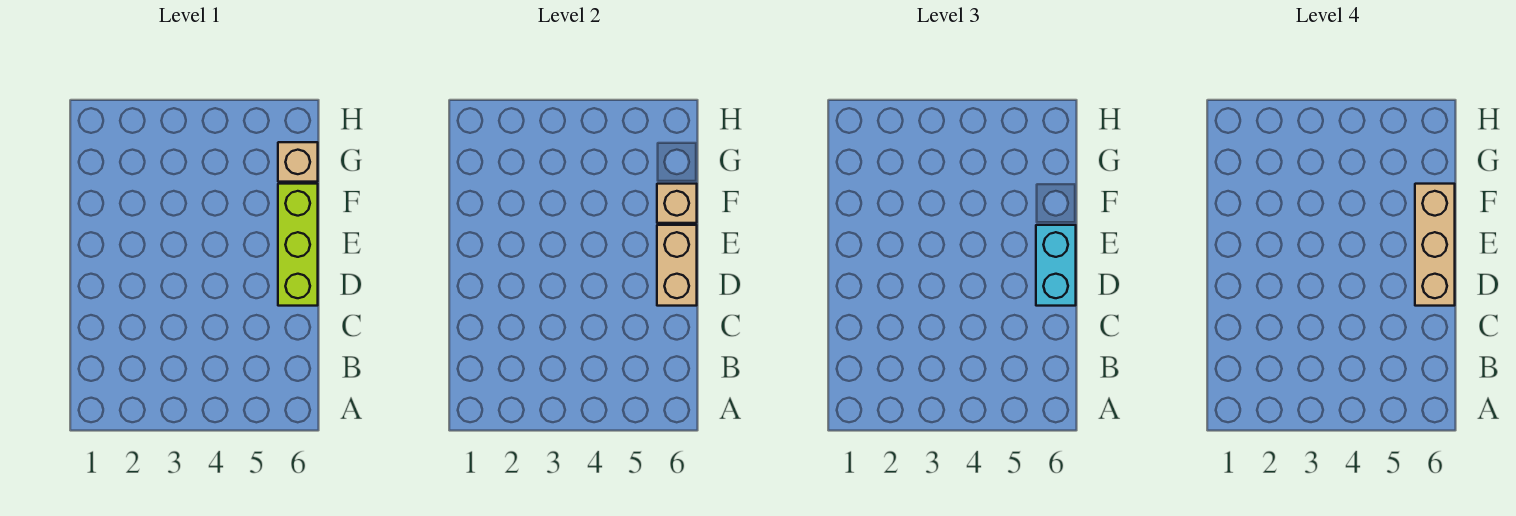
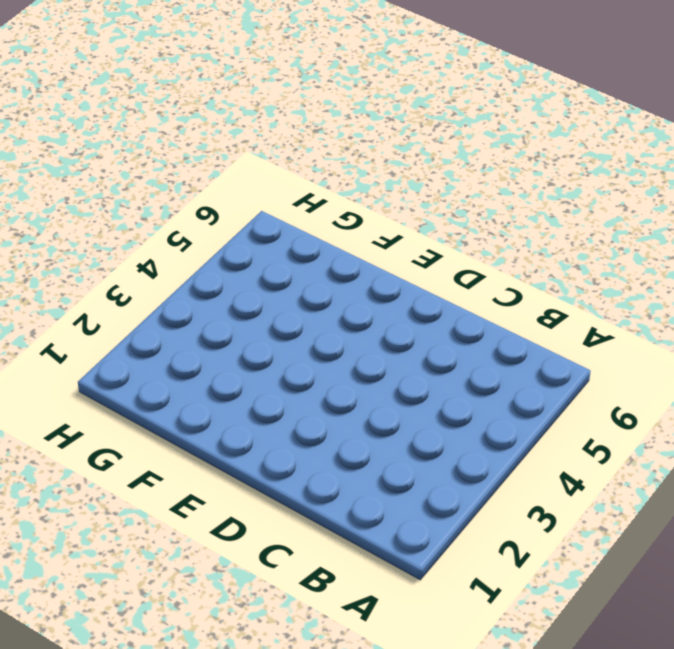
none -> lime brick D6:F6 level 1
none -> tan brick G6 level 1

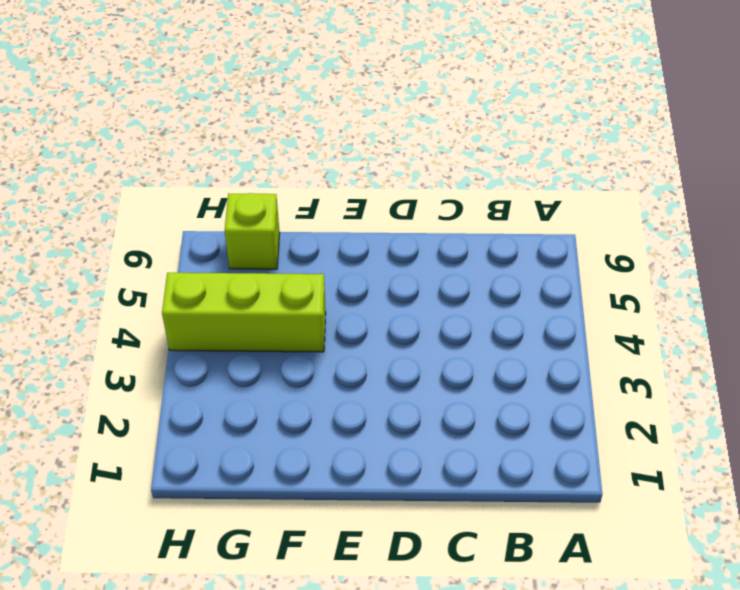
lime brick F4:H4 level 1 -> lime brick D6:F6 level 1
lime brick G6 level 1 -> tan brick G6 level 1
none -> tan brick D6:E6 level 2
none -> tan brick F6 level 2

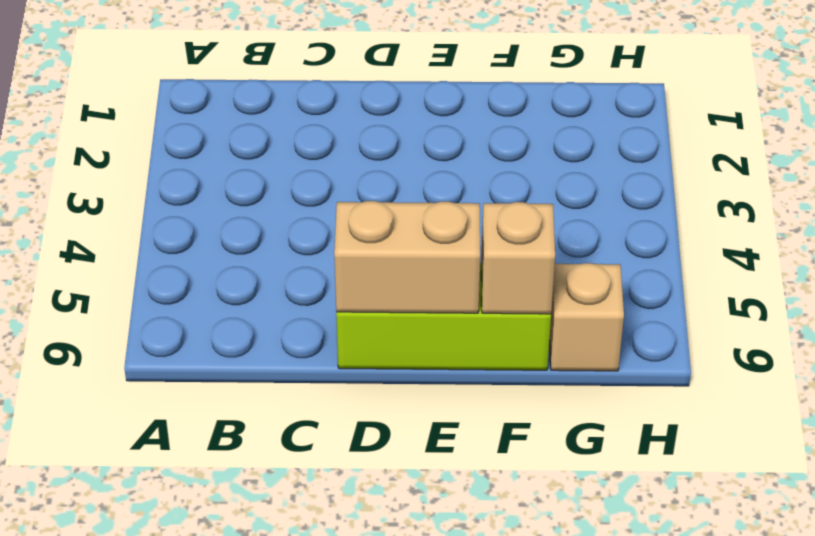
none -> cyan brick D6:E6 level 3
none -> tan brick D6:F6 level 4

